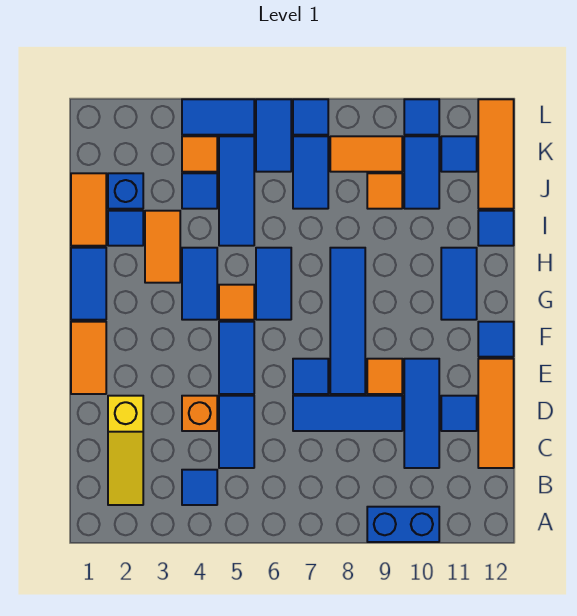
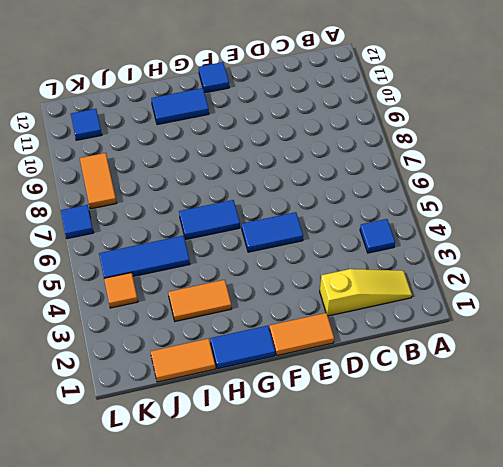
none -> blue brick A9:A10 level 1
none -> blue tile C5:D5 level 1
none -> blue tile C10:E10 level 1
none -> orange tile C12:E12 level 1

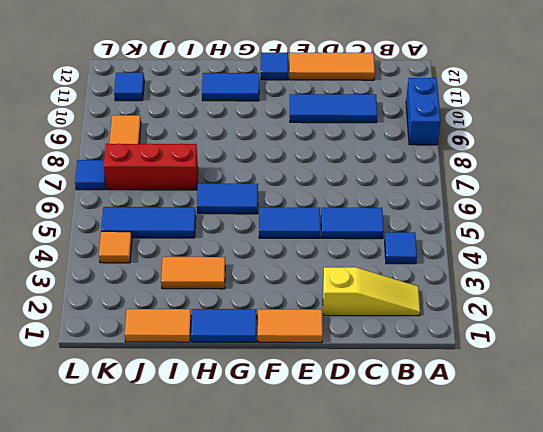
red brick I7:K7 level 1 -> blue tile J7:K7 level 1
none -> orange brick D4 level 1
none -> blue tile D7:D9 level 1
none -> blue tile D11 level 1
none -> blue tile E7 level 1

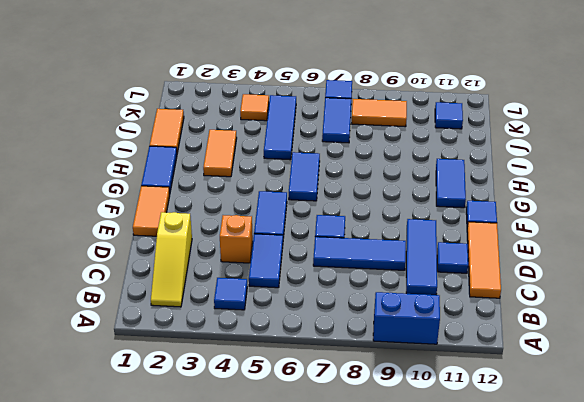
none -> blue tile E8:H8 level 1
none -> orange tile E9 level 1
none -> blue tile G4:H4 level 1
none -> orange tile G5 level 1

